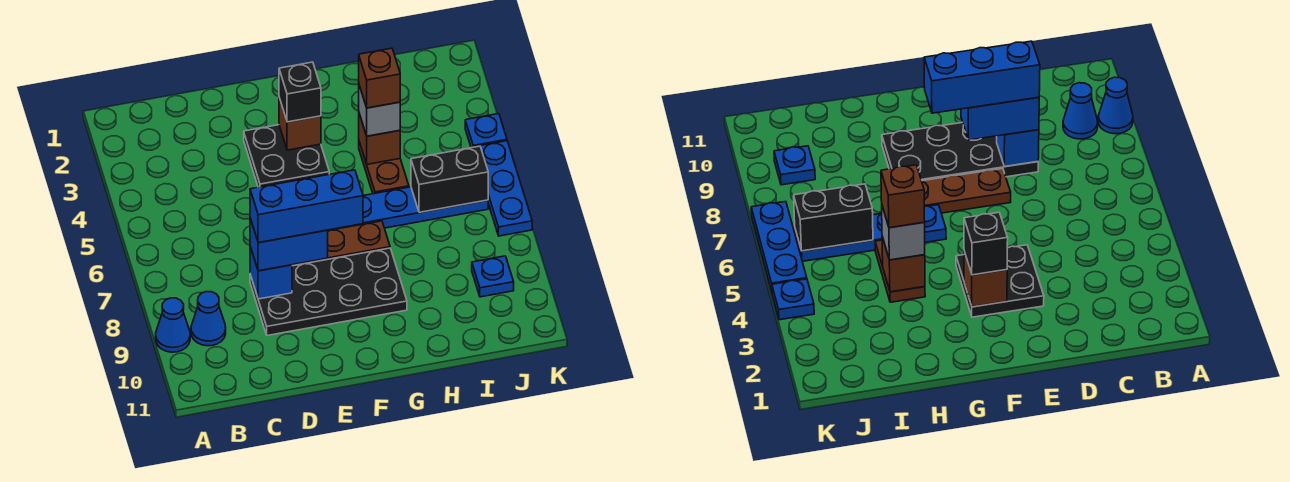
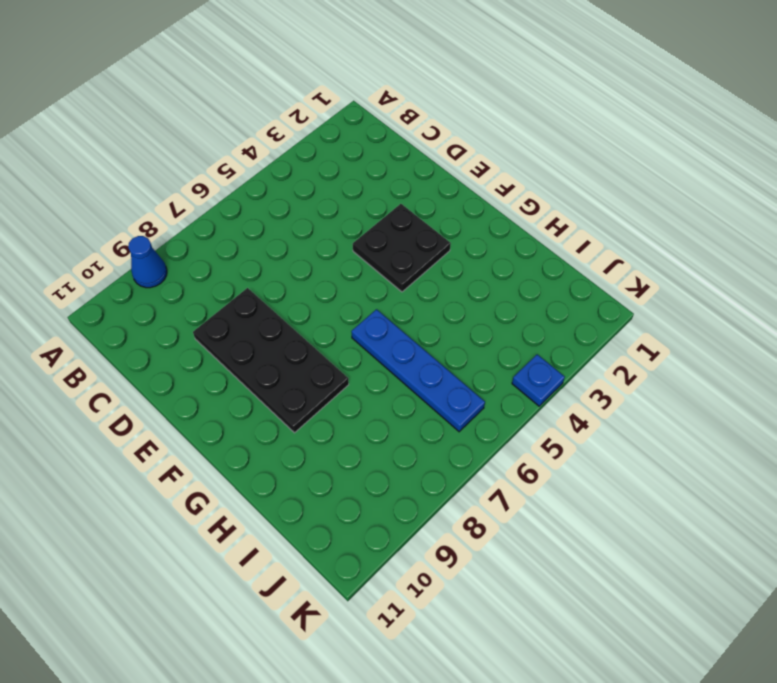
none -> blue cone B9 level 1
none -> brown plate E7:G7 level 1
none -> brown plate H4:H5 level 1

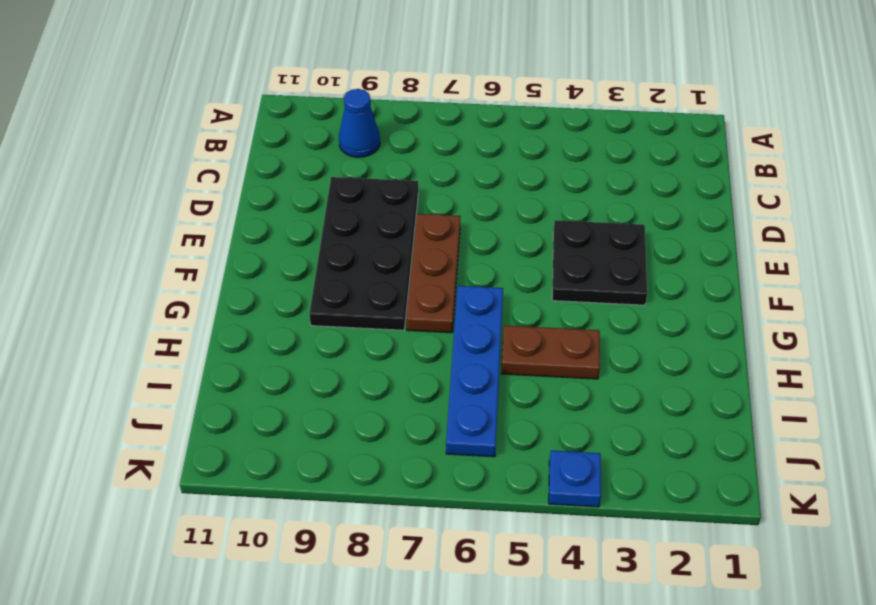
none -> blue cone A9 level 1
none -> blue plate J9 level 1
none -> blue plate K5:K7 level 1

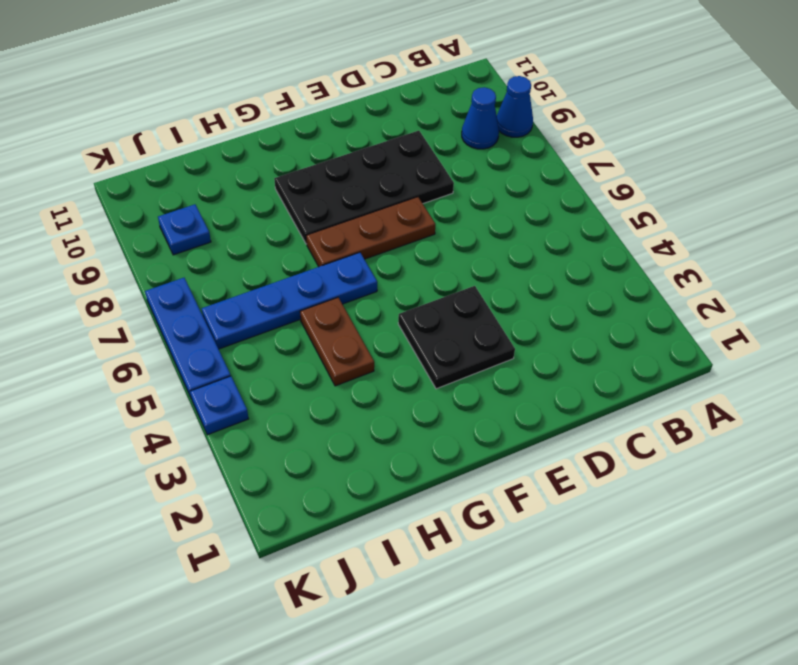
none -> blue brick D8 level 2
none -> brown brick F3 level 2
none -> brown brick H4 level 2

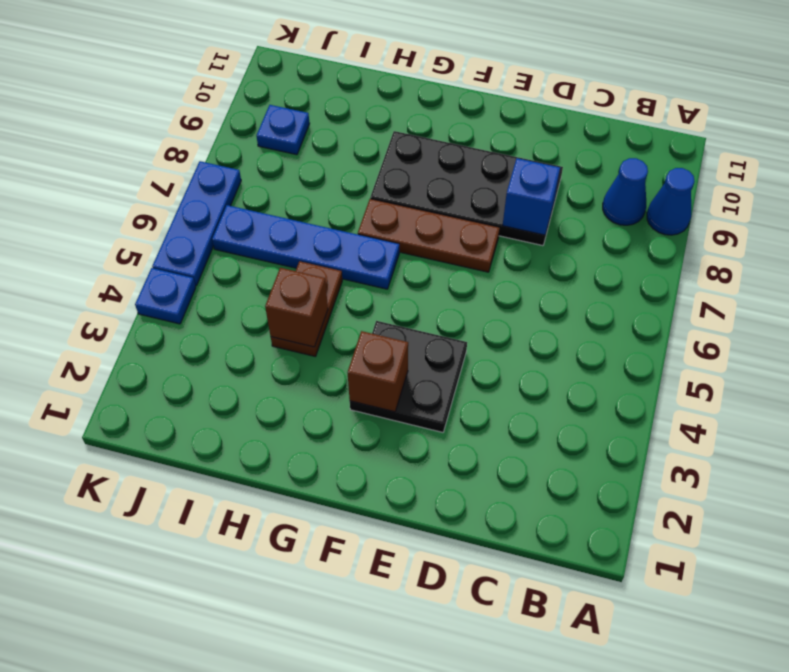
none -> black brick I6:J6 level 2
none -> blue brick D8:E8 level 3
none -> black brick F3 level 3

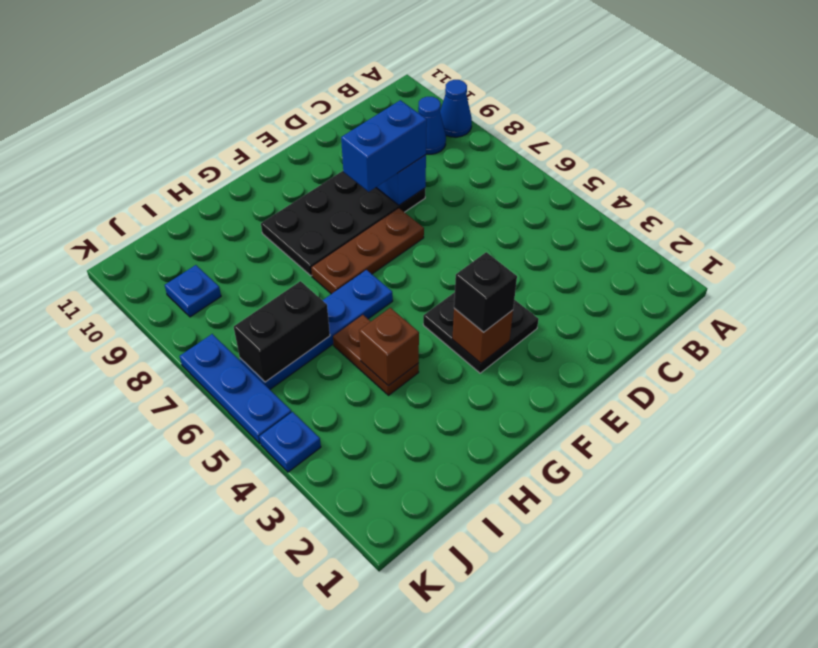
none -> grey brick H4 level 3
none -> blue brick D8:F8 level 4
none -> brown brick H4 level 4

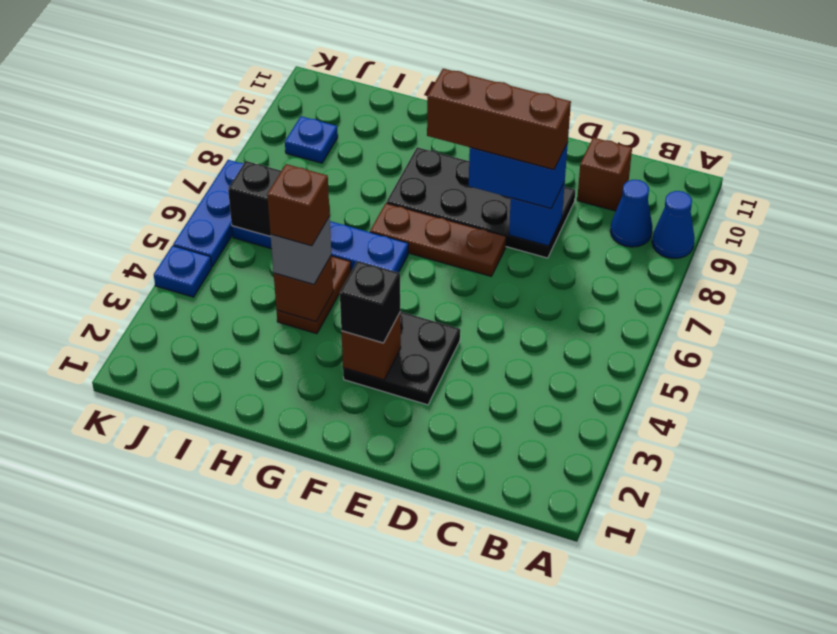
brown brick C10 level 1 -> none
brown brick D8:F8 level 4 -> blue brick D8:F8 level 4

